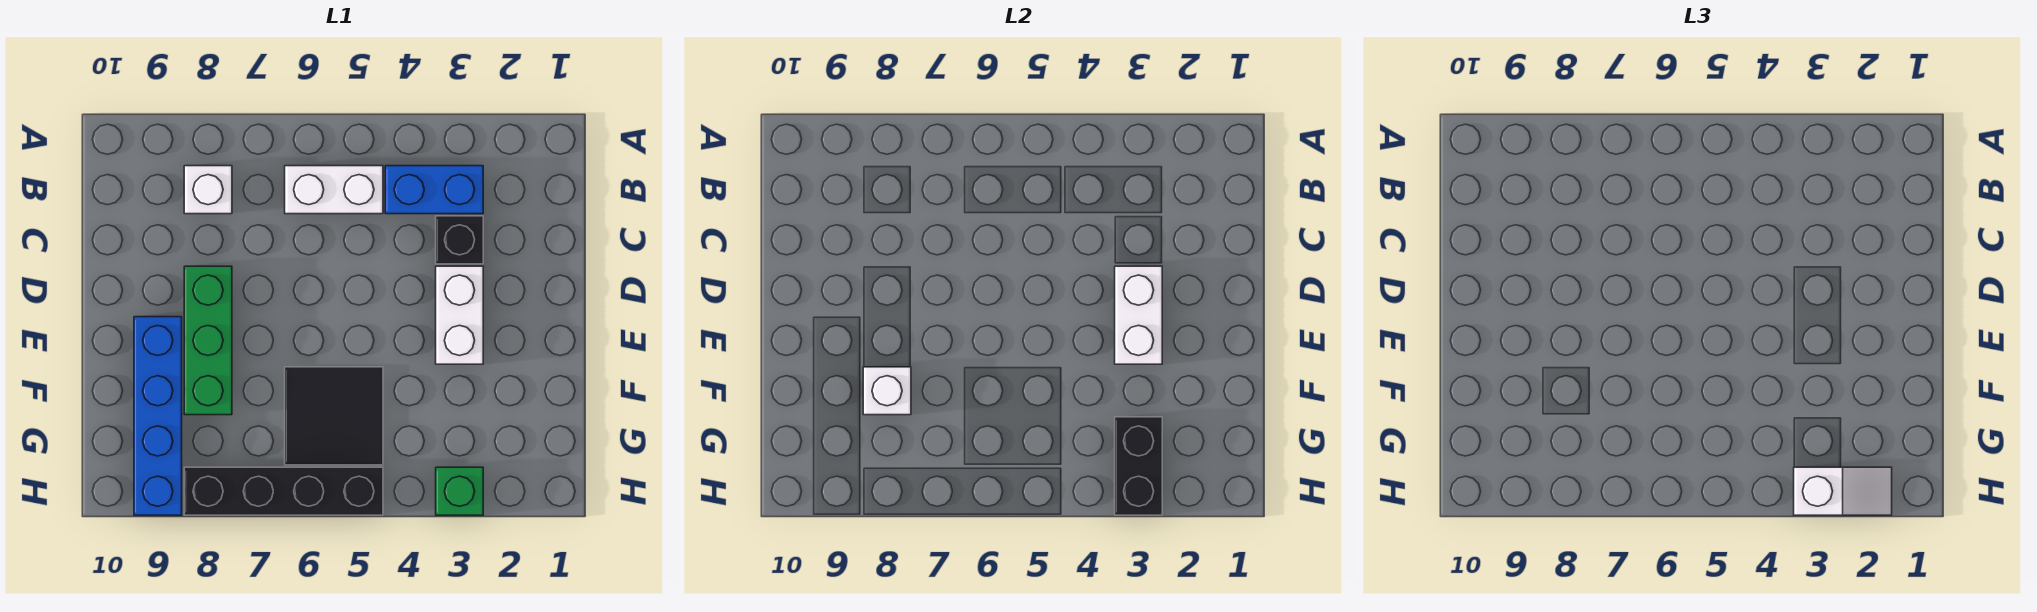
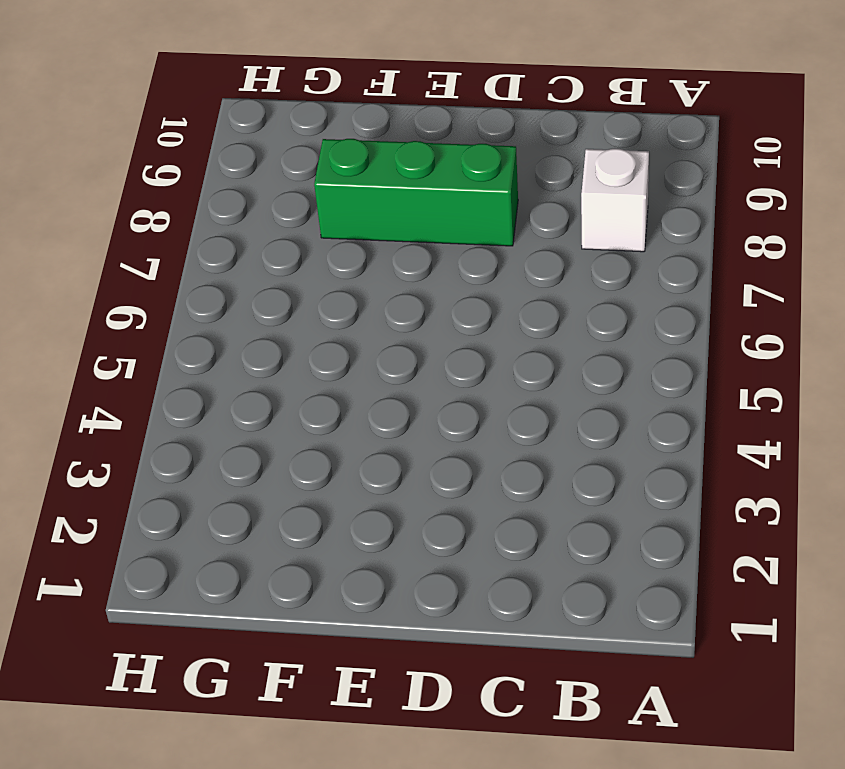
none -> blue brick B3:B4 level 1
none -> white brick B5:B6 level 1
none -> black brick C3 level 1

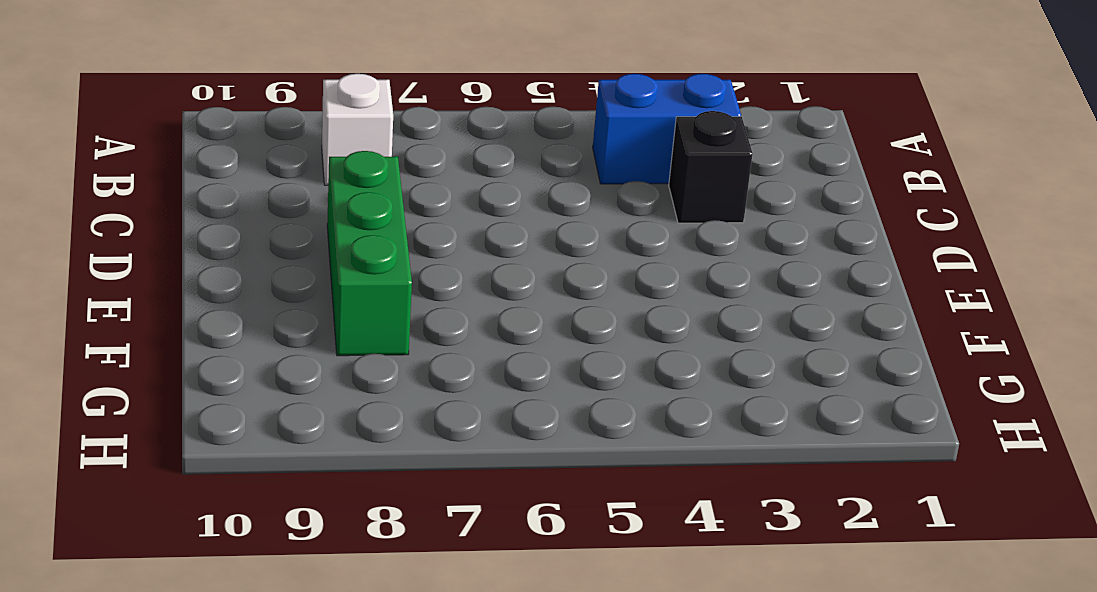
none -> white brick B5:B6 level 1
none -> white brick D3:E3 level 1
none -> blue brick E9:H9 level 1

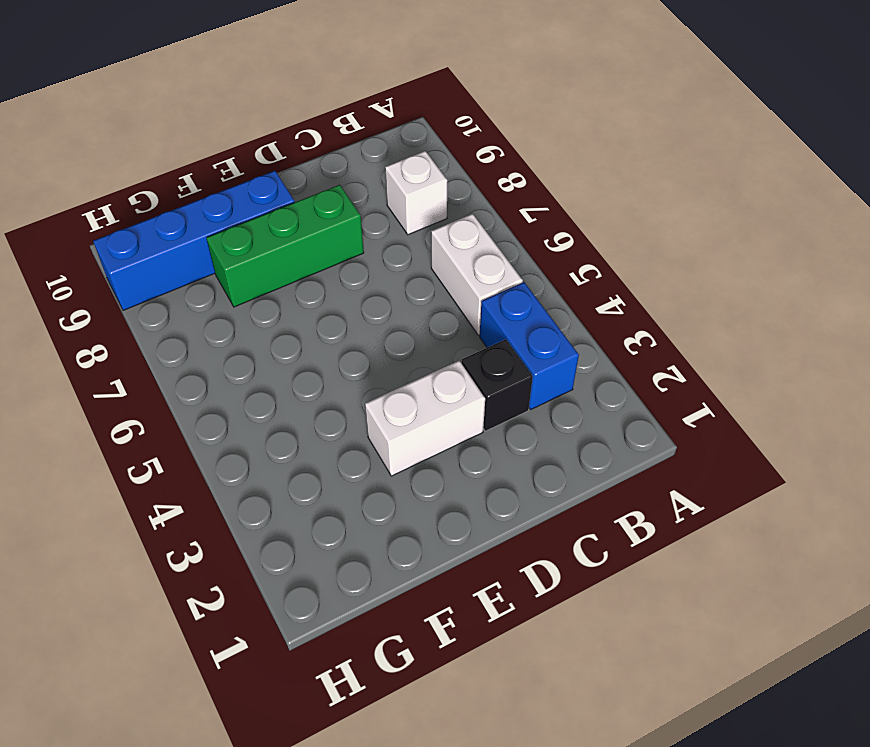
none -> black tile F5:G6 level 1
none -> green brick H3 level 1
none -> black brick H5:H8 level 1

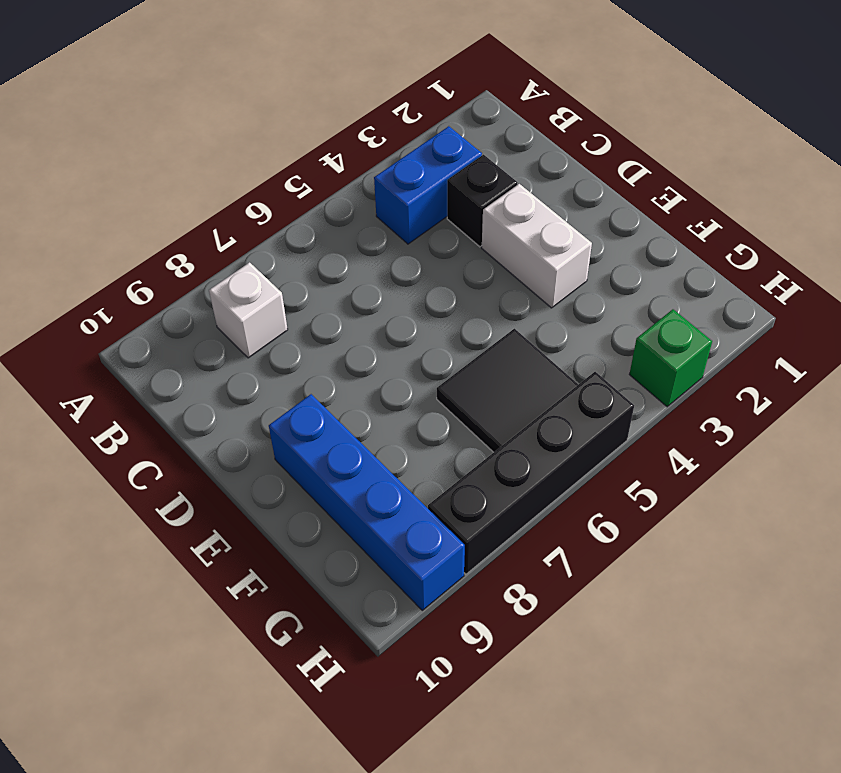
none -> white brick B5:B6 level 1
none -> green brick D8:F8 level 1
none -> white brick D3:E3 level 2

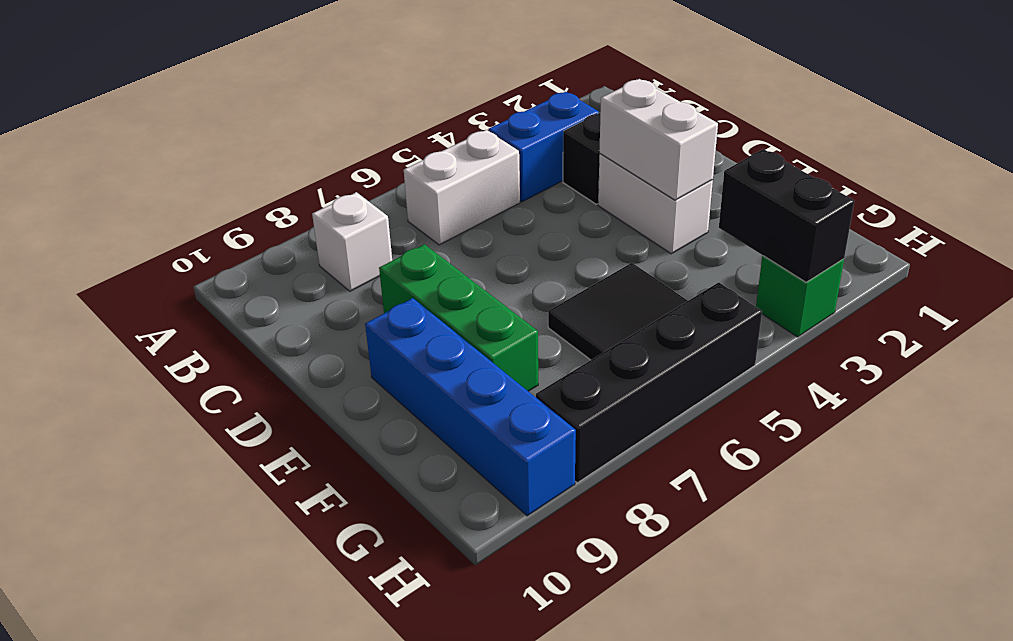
none -> white brick F8 level 2
none -> white slope H2:H3 level 3 top 3

